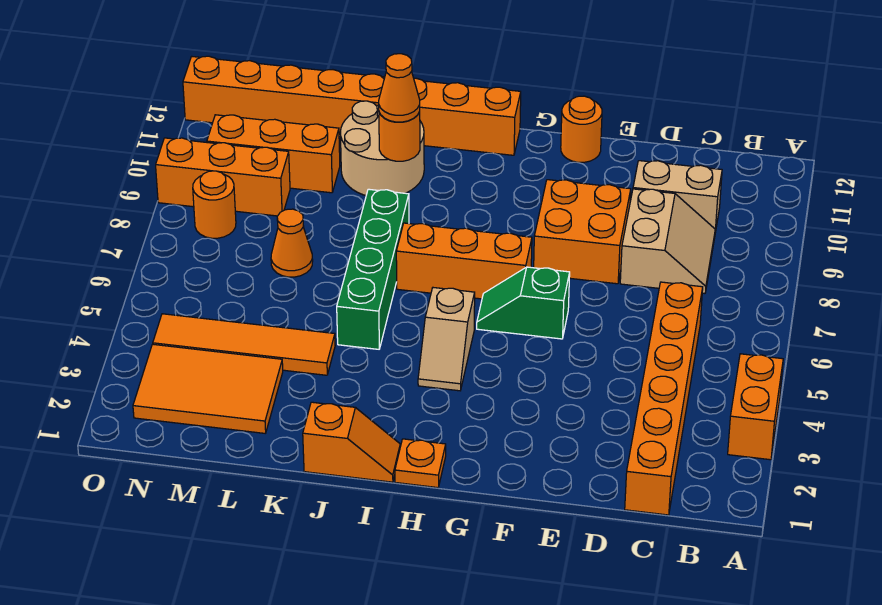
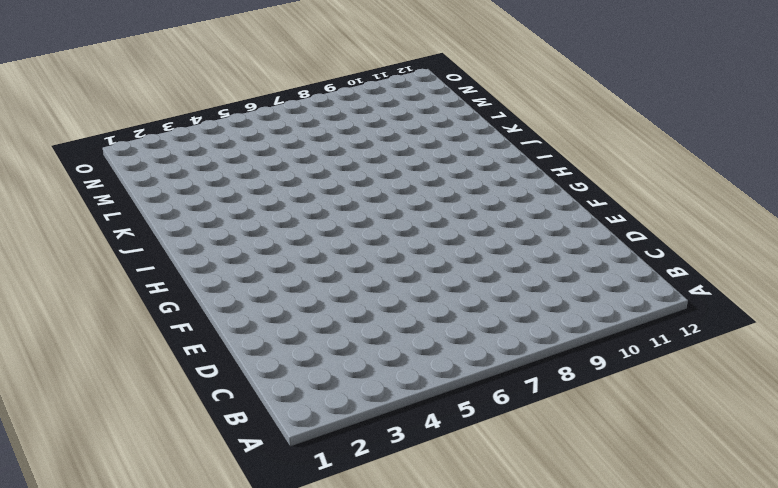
none -> orange brick A3:A4 level 1
none -> orange brick C1:C6 level 1
none -> tan slope C8:D9 level 1 top D

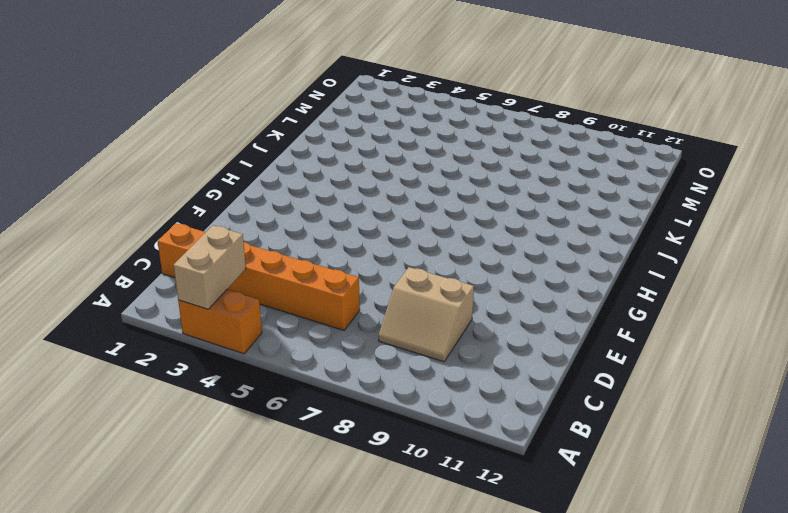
tan brick A3:B3 level 2 -> tan brick C10:D10 level 1
none -> orange brick E8:F9 level 1
none -> green slope F6:G6 level 1 top F
none -> orange round brick F12 level 1

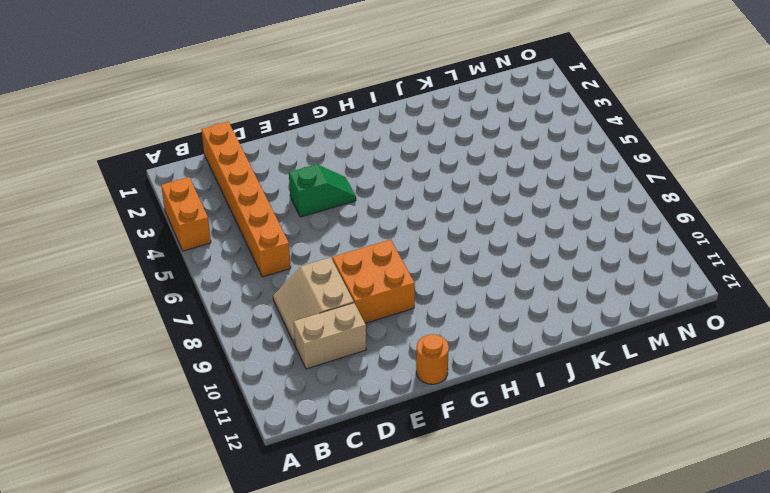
green slope E4:F4 level 1 top E -> green slope F6:G6 level 1 top F
none -> orange brick G7:I7 level 1
none -> orange plate H1 level 1
none -> tan slope H4:H5 level 1 top 5

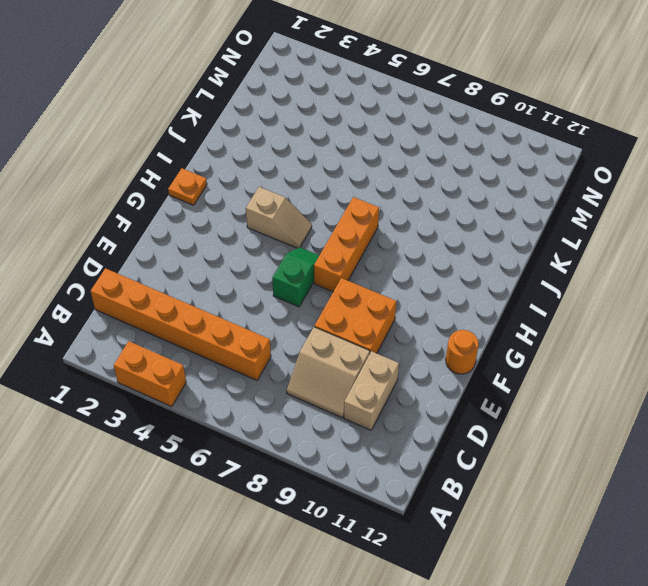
tan slope H4:H5 level 1 top 4 -> tan slope H4:H5 level 1 top 5
none -> orange brick H12:O12 level 1
none -> orange slope I1:J1 level 1 top J
none -> green brick J5:J8 level 1

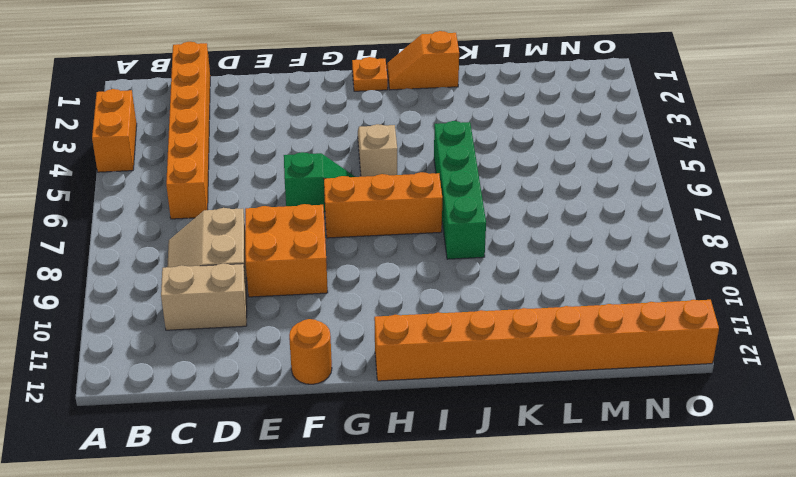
none -> tan round brick J10:K11 level 1
none -> orange tile K4:N4 level 1
none -> orange tile L2:N3 level 1

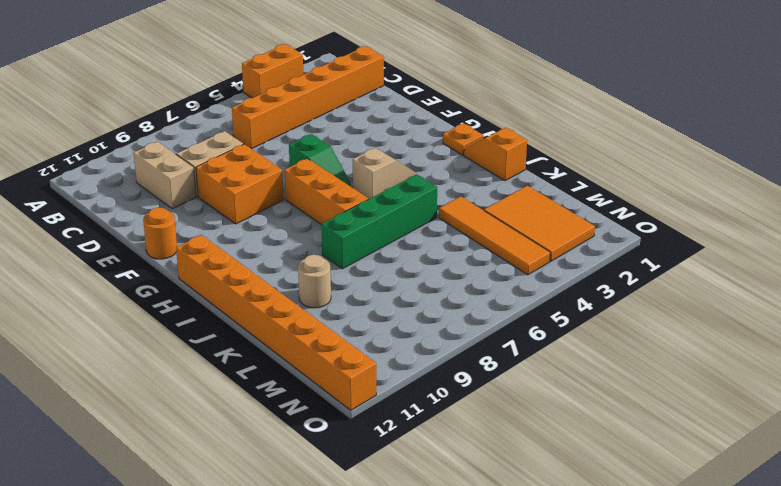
tan round brick K10 level 1 -> tan round brick J10:K11 level 1
none -> orange cone L7 level 1
none -> orange brick L10:N10 level 1
none -> orange brick M9:O9 level 1

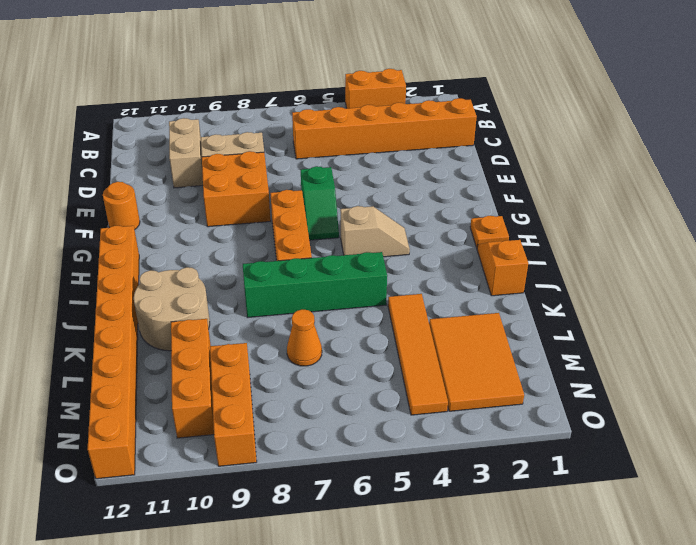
none -> orange round brick N8 level 1
none -> orange round brick J10 level 2
none -> orange cone J10 level 3

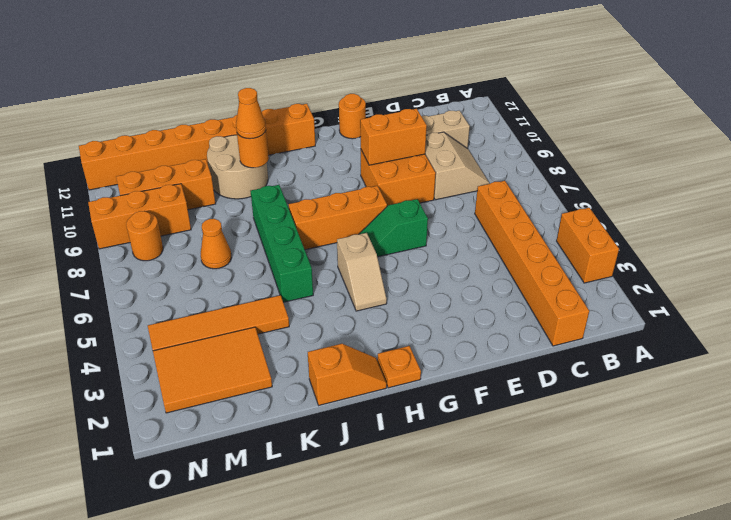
orange brick E9:F9 level 2 -> none

